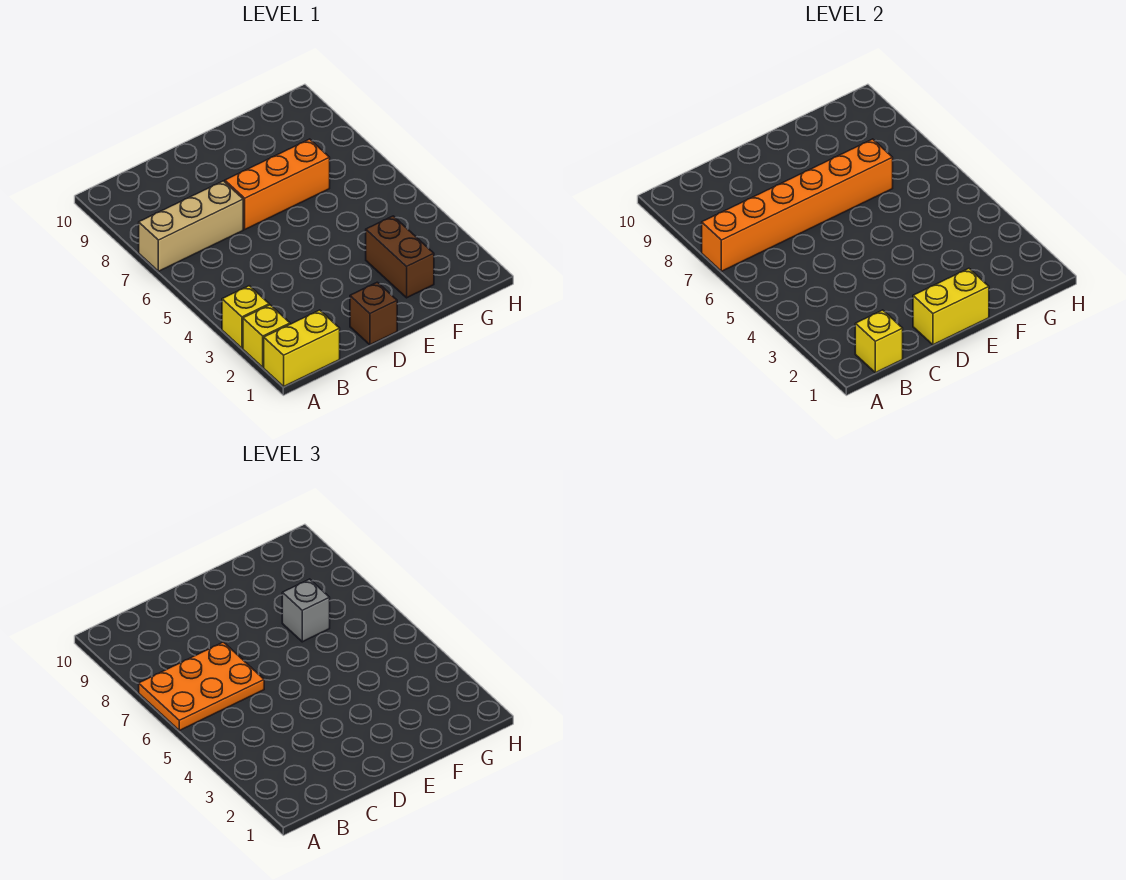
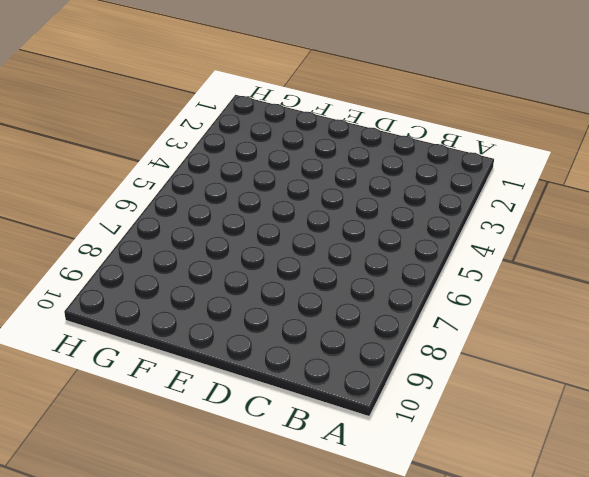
none -> yellow brick A1:B1 level 1
none -> yellow brick A2 level 1
none -> yellow brick A3 level 1

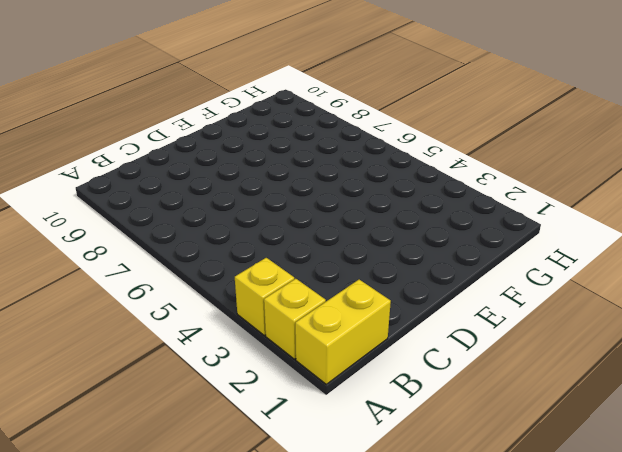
none -> tan brick A7:C7 level 1
none -> brown brick D1 level 1
none -> orange brick D7:F7 level 1

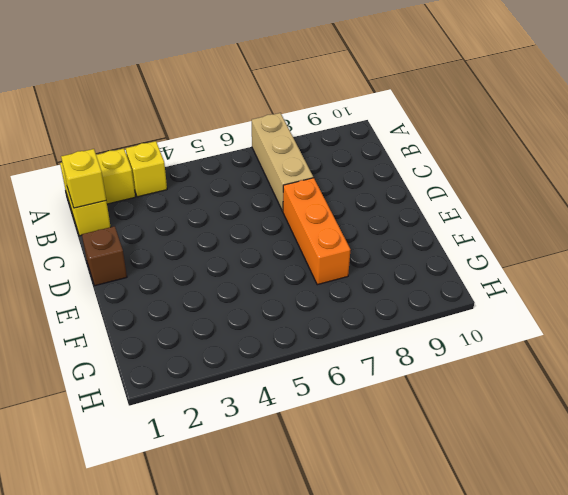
none -> brown brick F2:F3 level 1
none -> orange brick A7:F7 level 2
none -> yellow brick D1:E1 level 2

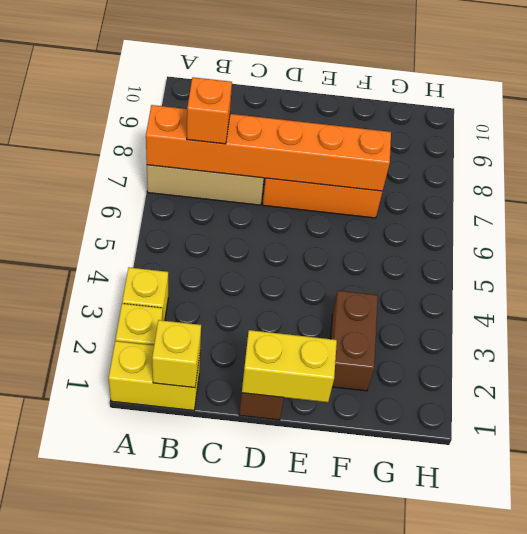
orange brick B7 level 3 -> orange plate A6:C7 level 3
none -> grey brick F7 level 3

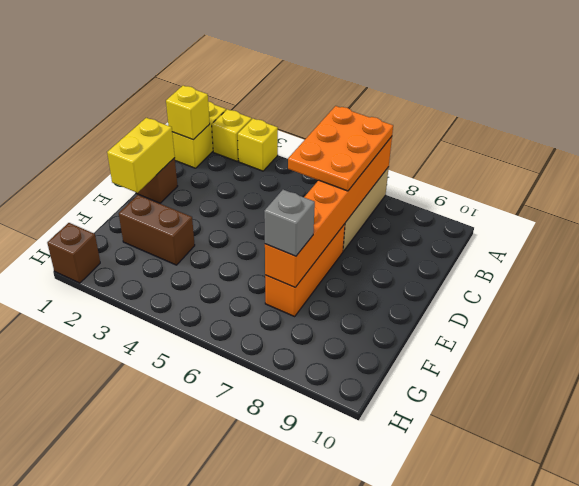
brown brick H1 level 1 -> none

